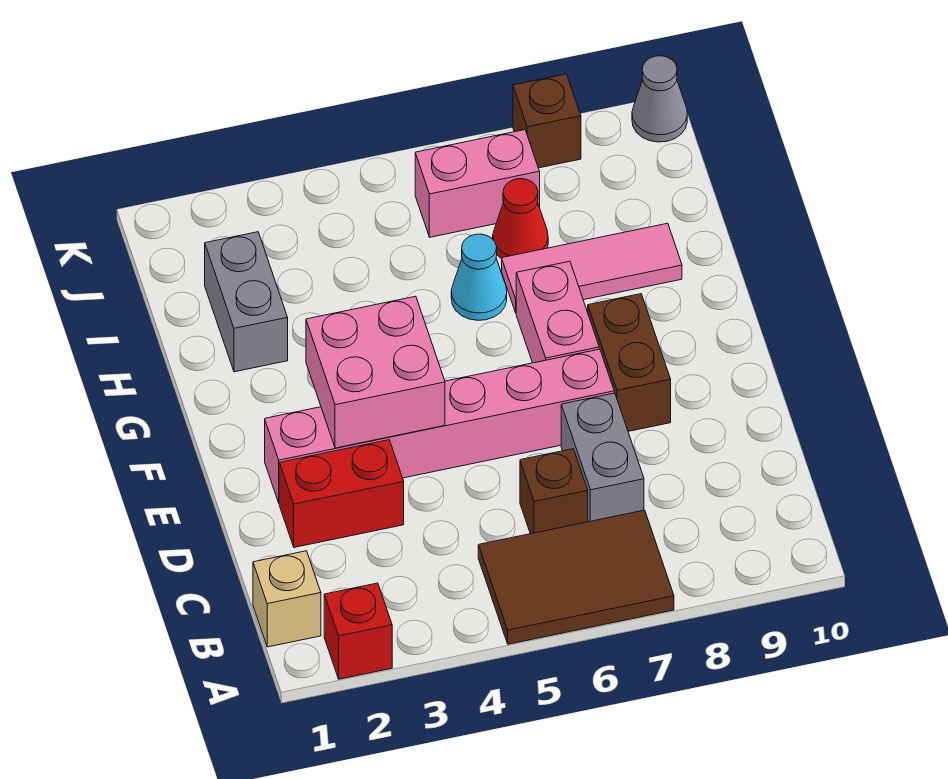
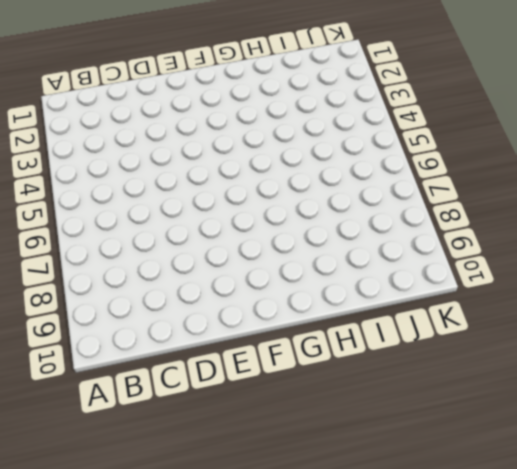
none -> red brick A2 level 1
none -> brown tile A5:B7 level 1
none -> tan brick B1 level 1

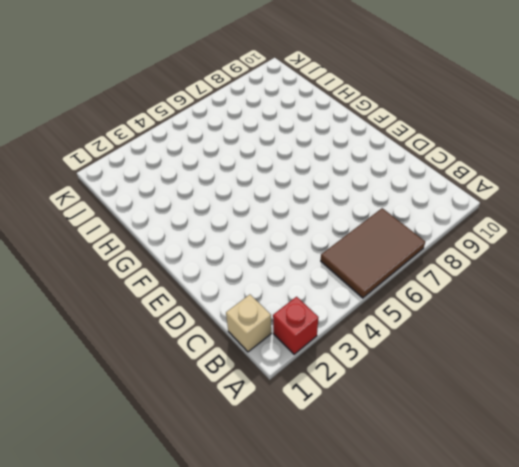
none -> brown brick C6 level 1
none -> grey brick C7:D7 level 1
none -> red brick D2:D3 level 1

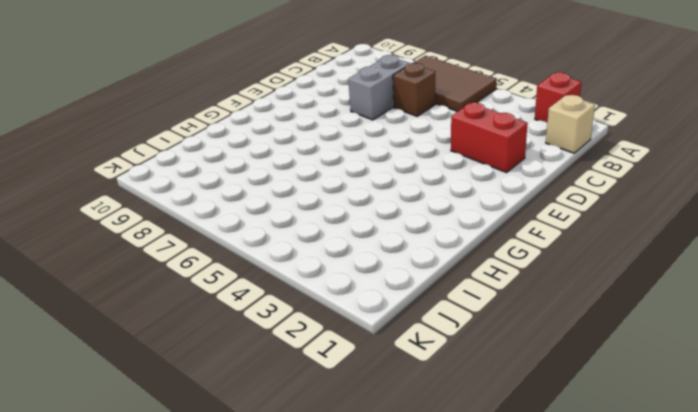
none -> pink brick E2:E7 level 1
none -> brown brick E8:F8 level 1
none -> pink brick F7:G7 level 1

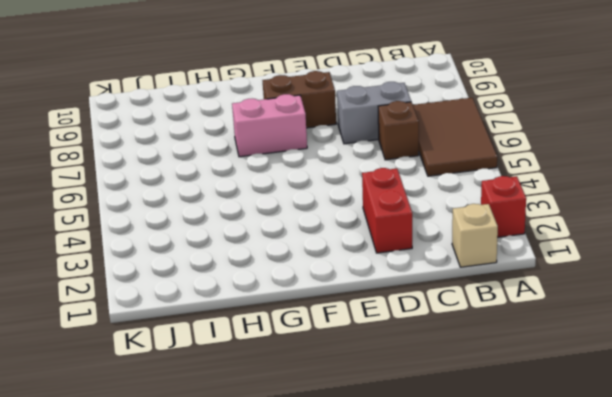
none -> pink brick E2:E7 level 1
none -> grey brick H2:I2 level 1
none -> cyan cone H6 level 1

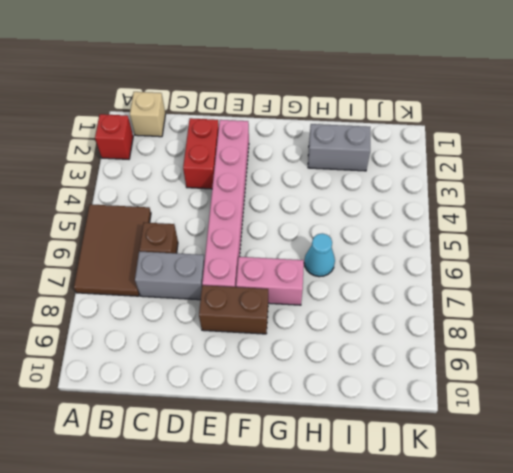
none -> pink tile H7:H9 level 1
none -> red cone I7 level 1
none -> pink brick J6:J7 level 1

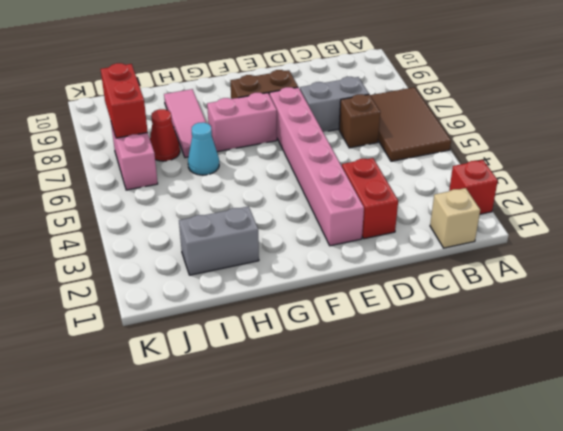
red brick J7:J8 level 2 -> none
none -> brown brick K8 level 1
none -> grey cone K10 level 1
none -> pink brick E3:F4 level 2

